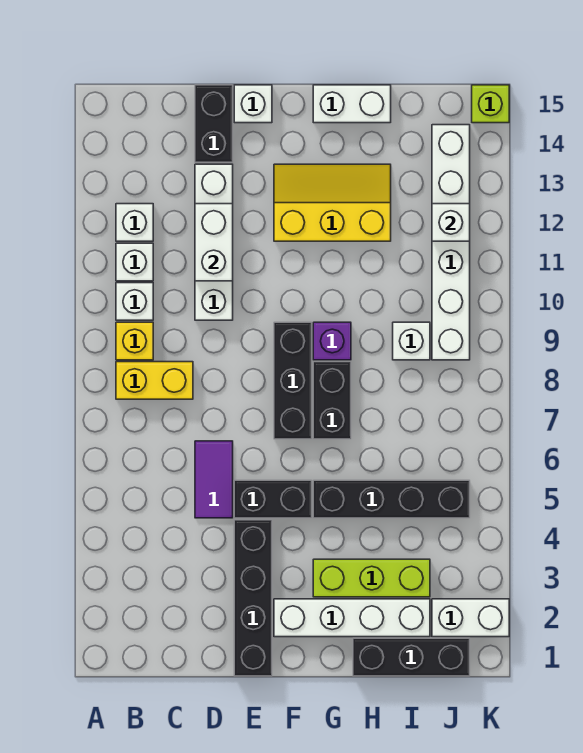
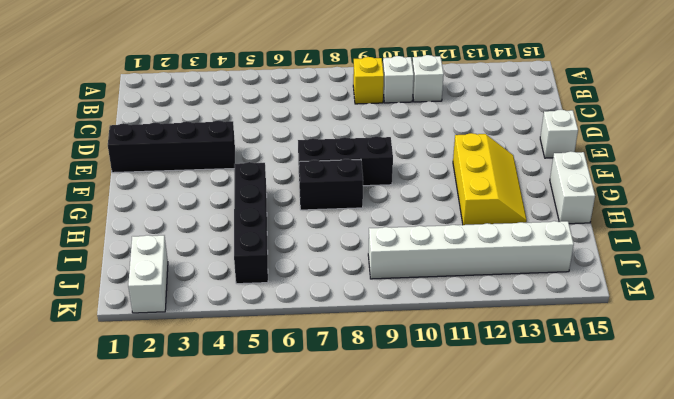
none -> yellow brick B8:C8 level 1
none -> white brick B12 level 1
none -> purple tile D5:D6 level 1

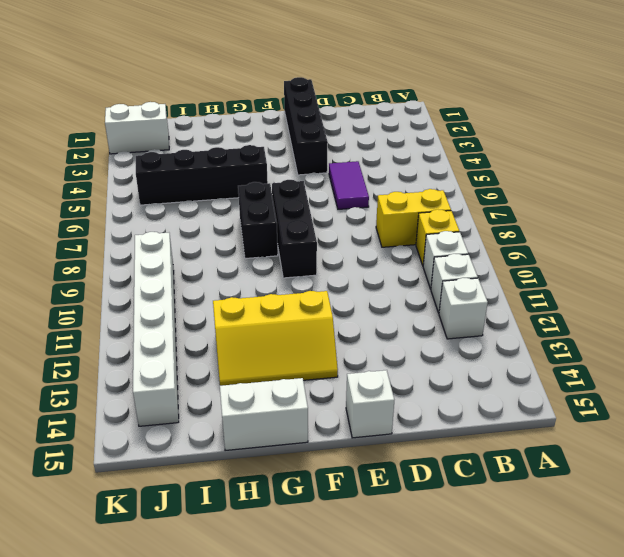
none -> white brick D10:D13 level 1
none -> black brick D14:D15 level 1
none -> black brick E5:F5 level 1

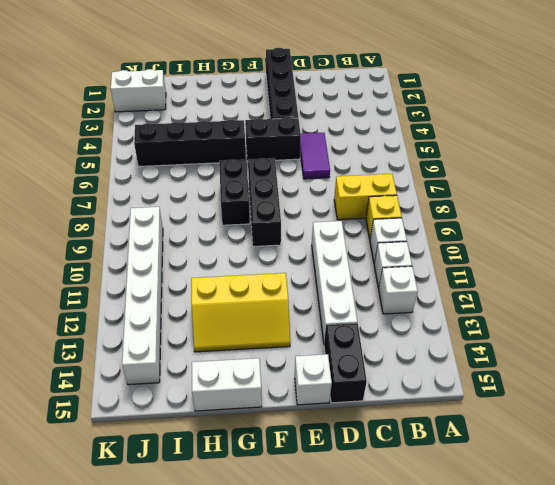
none -> white brick F2:I2 level 1
none -> lime brick G3:I3 level 1
none -> purple brick G9 level 1

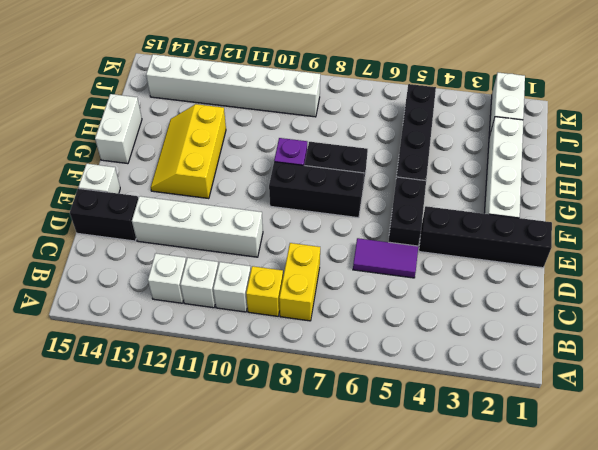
none -> lime brick G3:I3 level 1
none -> black brick H1:J1 level 1
none -> white brick I9 level 1

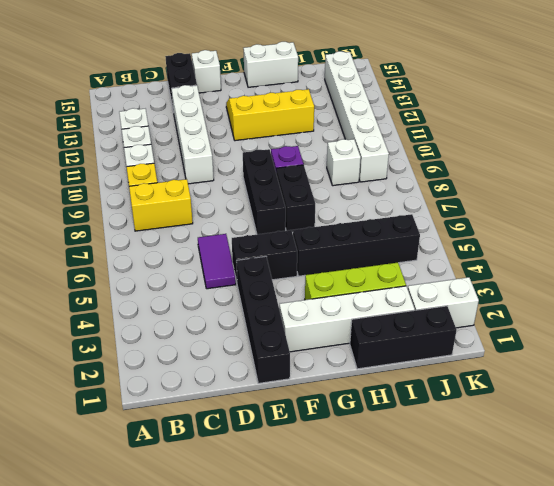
none -> lime brick K15 level 1
none -> white brick D11:D12 level 2
none -> white brick J12 level 2

